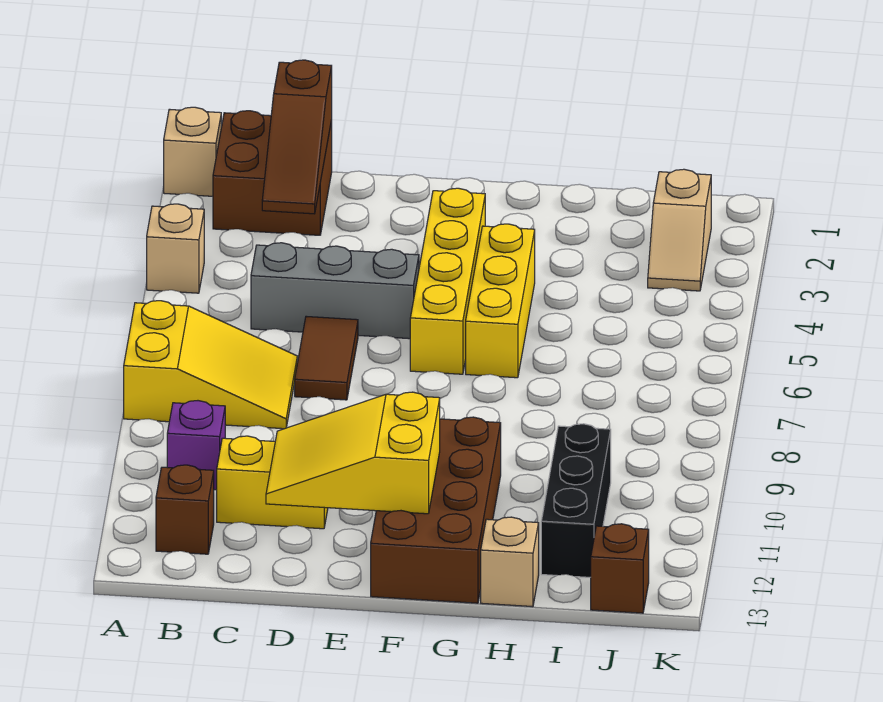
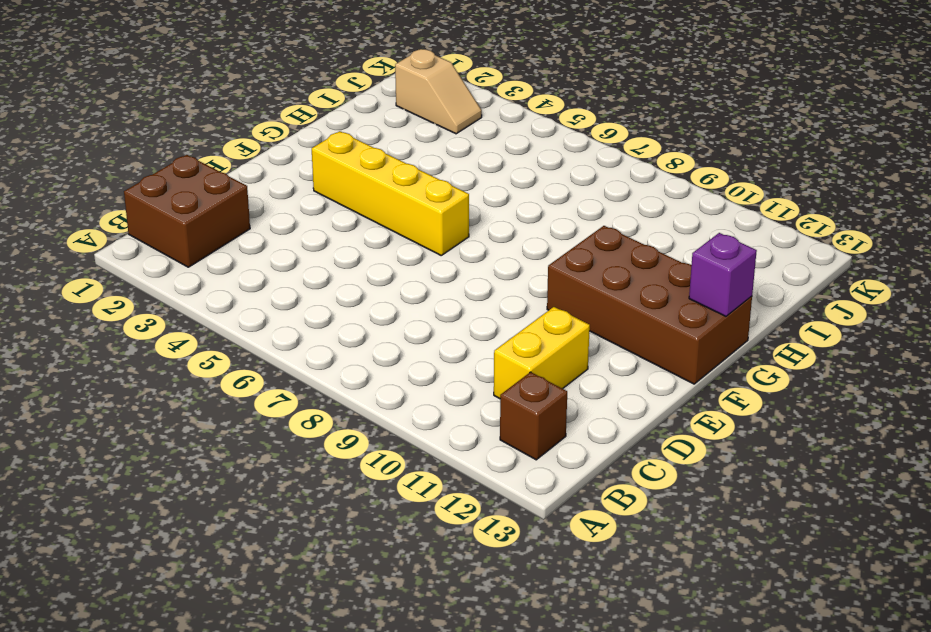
purple brick G13 level 2 -> purple brick B10 level 1
none -> tan brick A1 level 1
none -> tan brick A4 level 1
none -> yellow slope A7:C8 level 1 top A

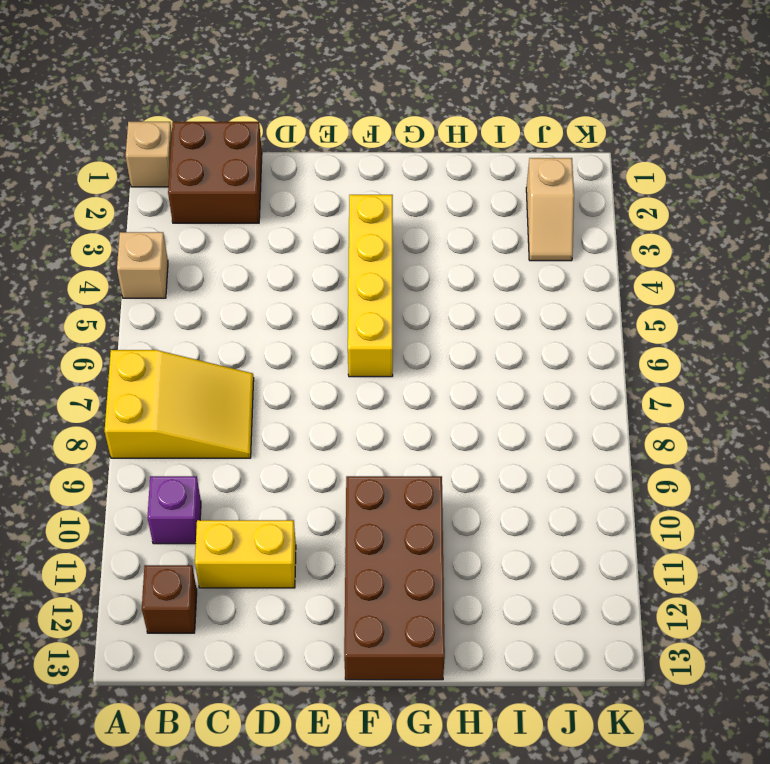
none -> grey brick C5:E5 level 1
none -> brown tile D6:D7 level 1
none -> yellow brick G4:G6 level 1

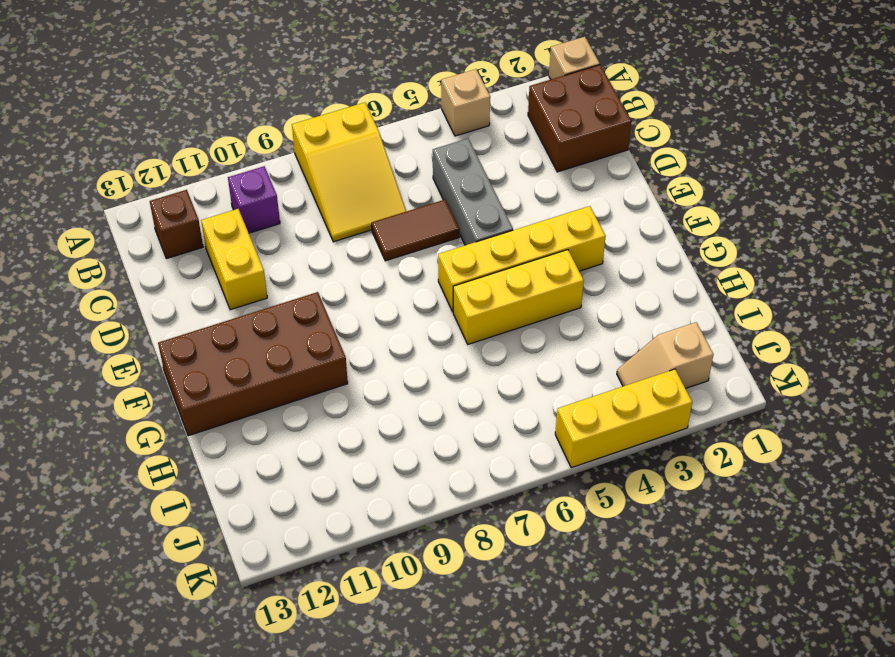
yellow brick K3:K5 level 1 -> none
none -> tan brick H13 level 1
none -> black brick I10:I12 level 1
none -> brown brick J13 level 1

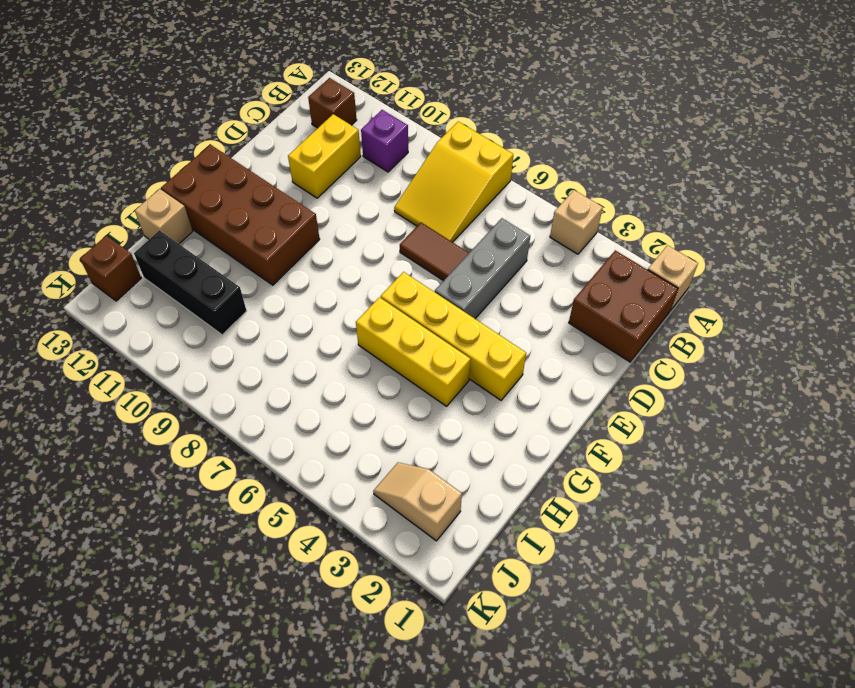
none -> brown slope C1:C3 level 2 top 1
none -> yellow slope D11:F12 level 2 top F

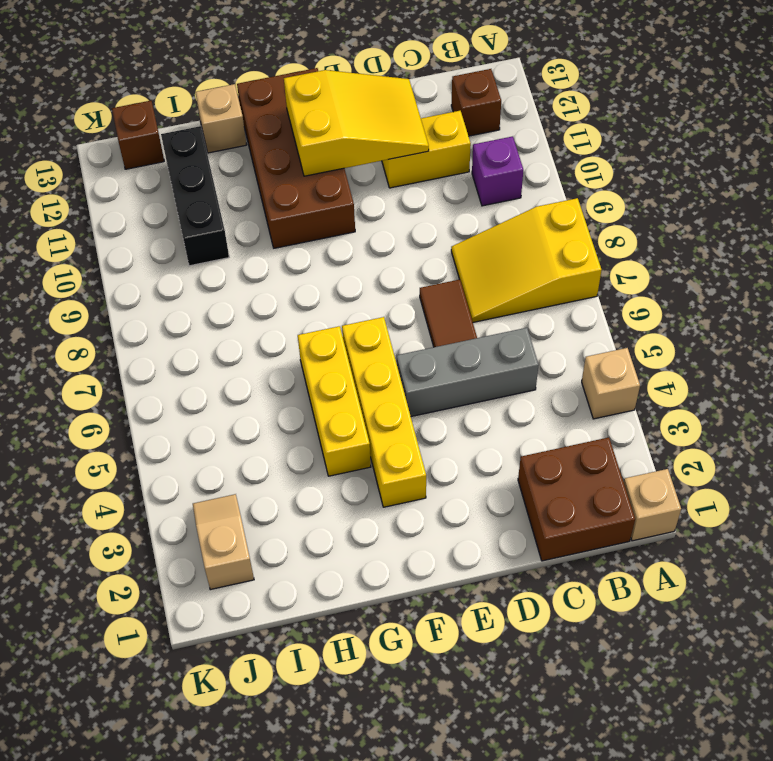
none -> brown slope C1:C3 level 2 top 1

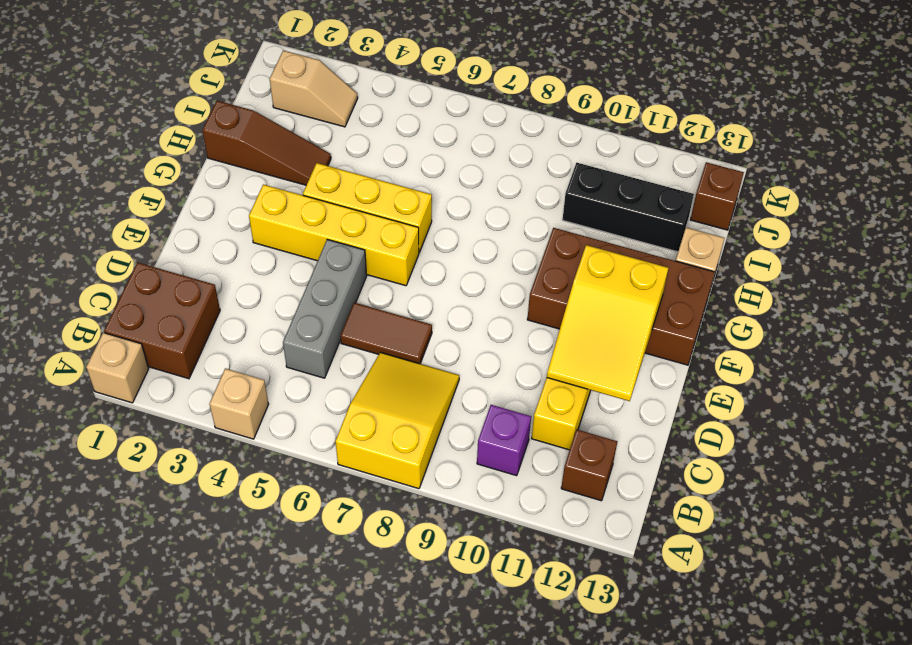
brown slope H1:H3 level 1 top 1 -> brown slope C1:C3 level 2 top 1

